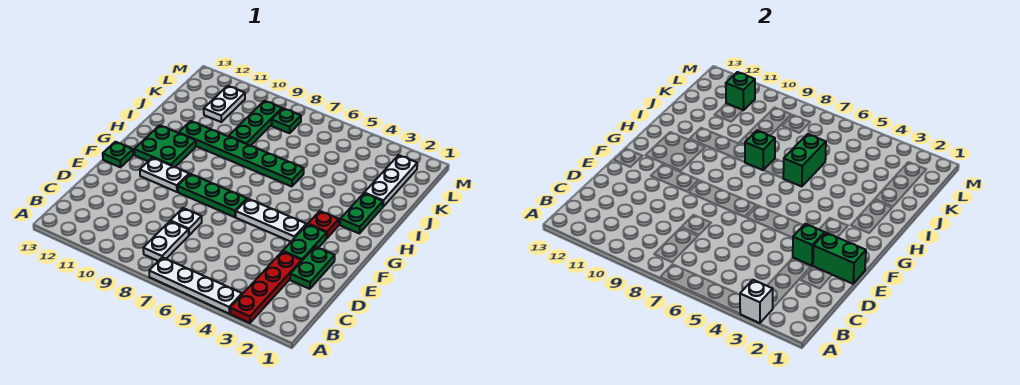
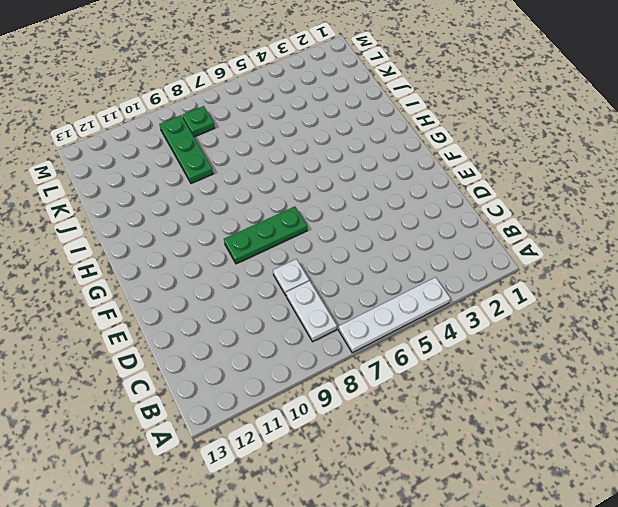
none -> red plate A3:D3 level 1
none -> green plate D2:E2 level 1
none -> green plate E3:F3 level 1

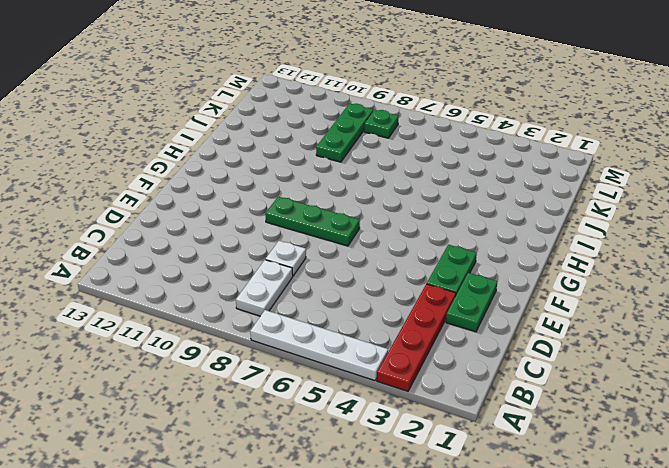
none -> white plate F4:F6 level 1
none -> white plate F10:F11 level 1
none -> green plate F13 level 1

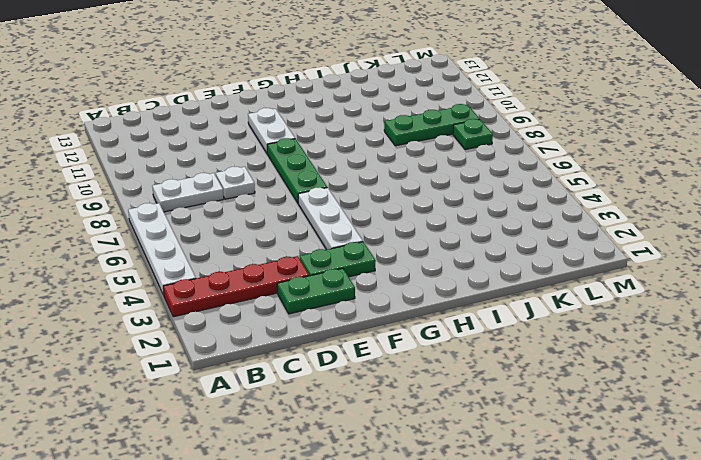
none -> green plate F13 level 1
none -> red plate G3 level 1
none -> green plate G11:H12 level 1

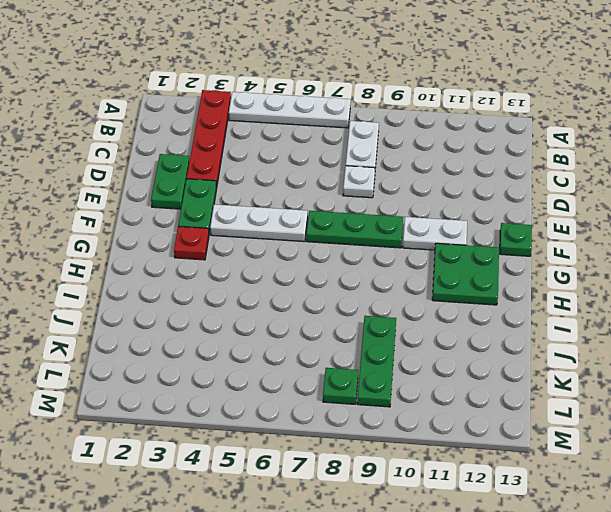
none -> green plate H2:I2 level 1
none -> green plate I6:I11 level 1
none -> white plate J2:L2 level 1

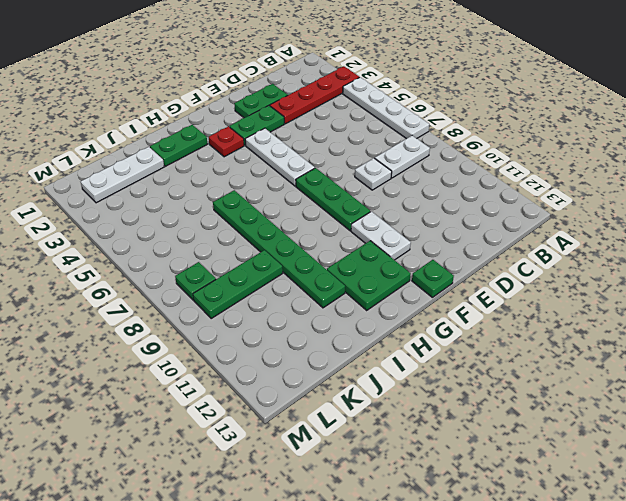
none -> white plate K11:L11 level 1
none -> white brick A3 level 2
none -> green brick E1:E2 level 2

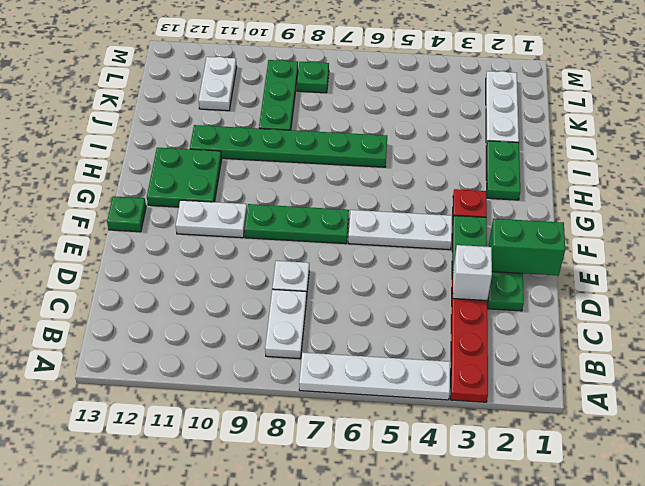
white brick D3 level 2 -> white brick A3 level 2
none -> green brick E3 level 2
none -> green brick I6:J6 level 2
none -> green brick I8 level 2

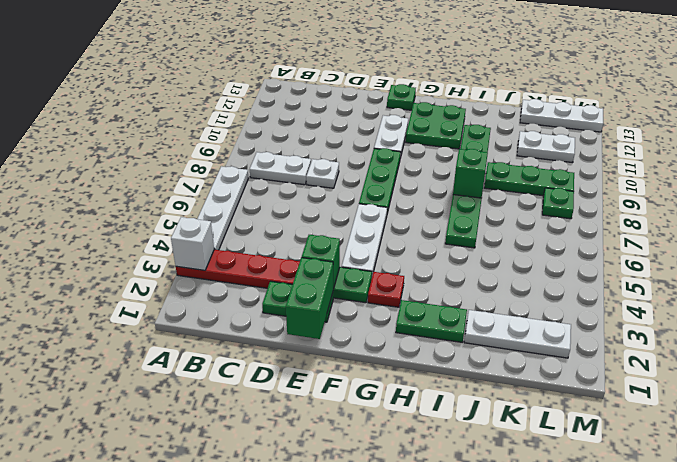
white plate K13:M13 level 1 -> none
none -> green brick I6:J6 level 2
none -> green brick L11 level 2

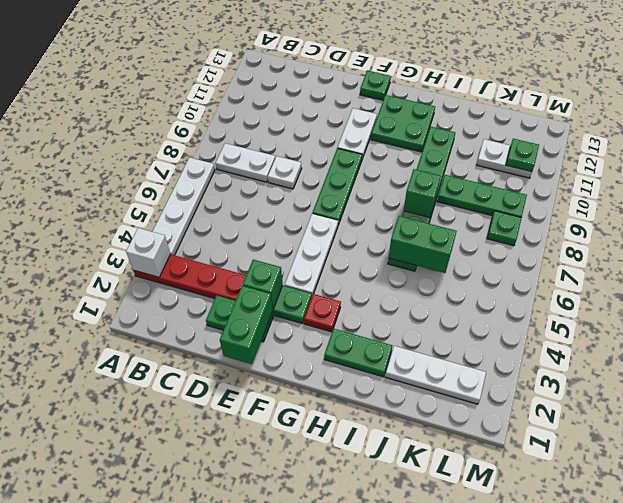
green plate L11 level 2 -> green brick L11 level 2

